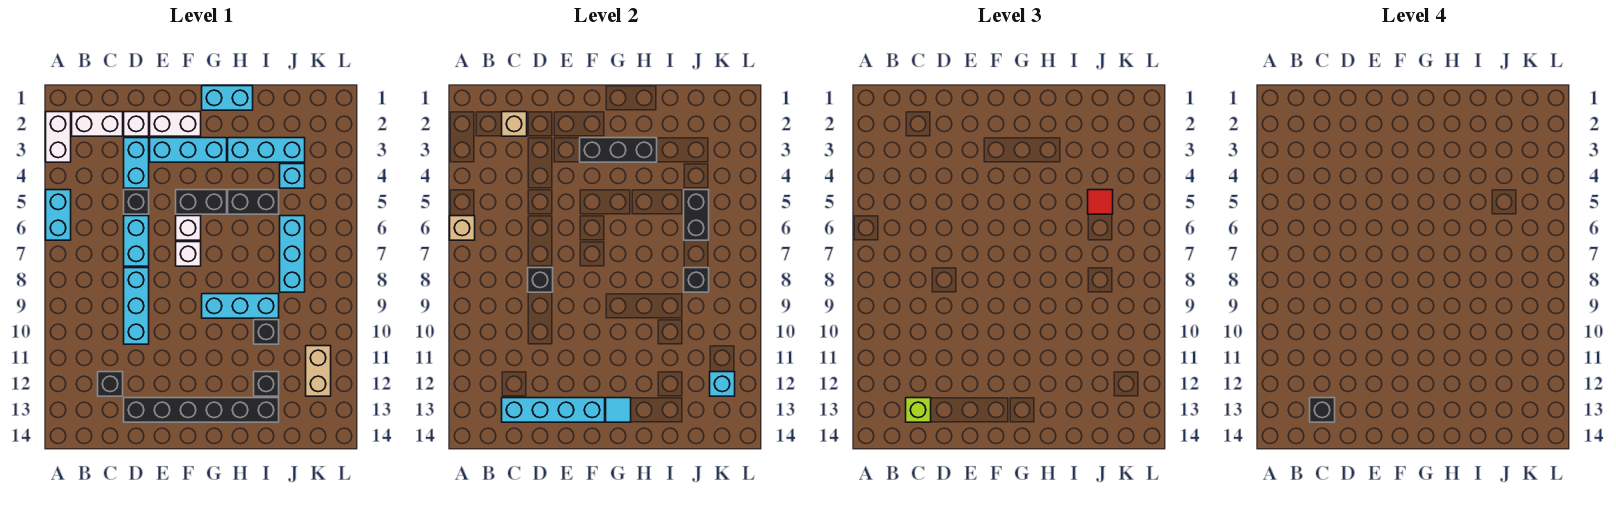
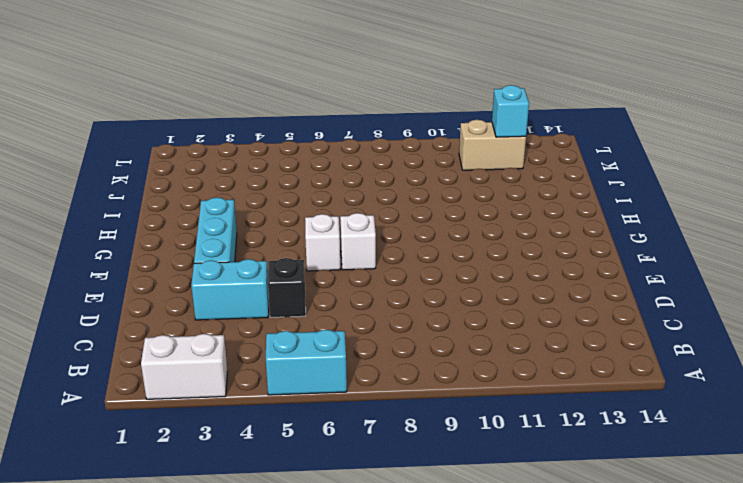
none -> white brick B2:C2 level 1
none -> black brick C12 level 1
none -> white brick D2 level 1
none -> cyan brick D6:D7 level 1

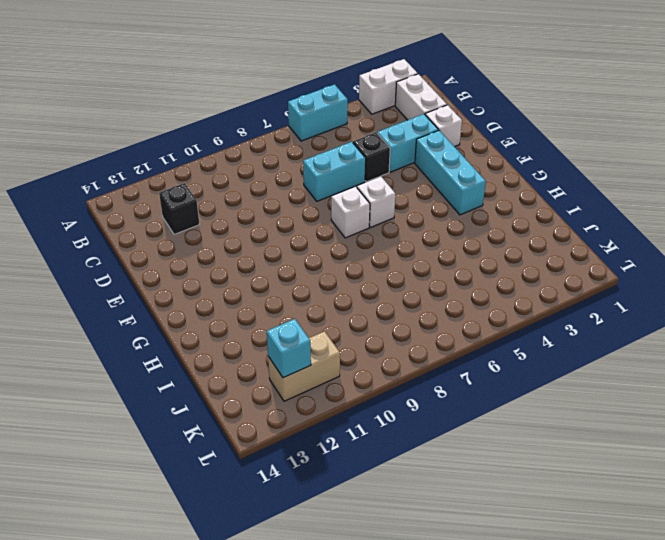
none -> cyan brick D8:D10 level 1
none -> black brick D13:I13 level 1
none -> white brick E2:F2 level 1
none -> black brick F5:G5 level 1

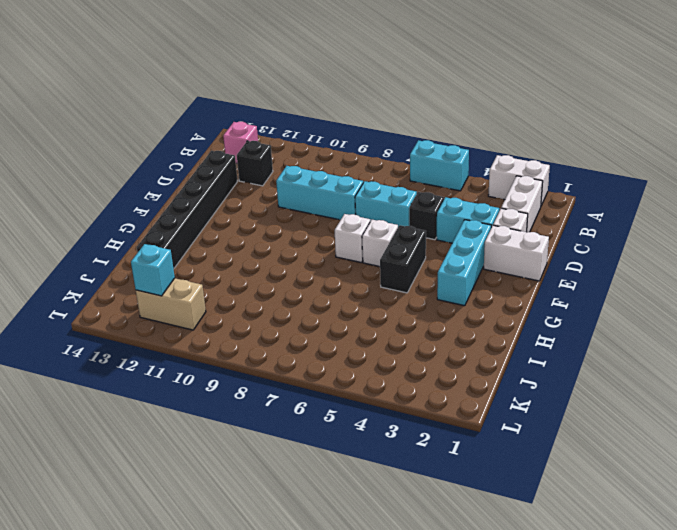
pink brick B13 level 1 -> none
white brick E1:E2 level 1 -> white brick E2:F2 level 1
none -> cyan brick G1:H1 level 1
none -> cyan brick G9:I9 level 1
none -> cyan brick H3:J3 level 1
none -> black brick H5:I5 level 1

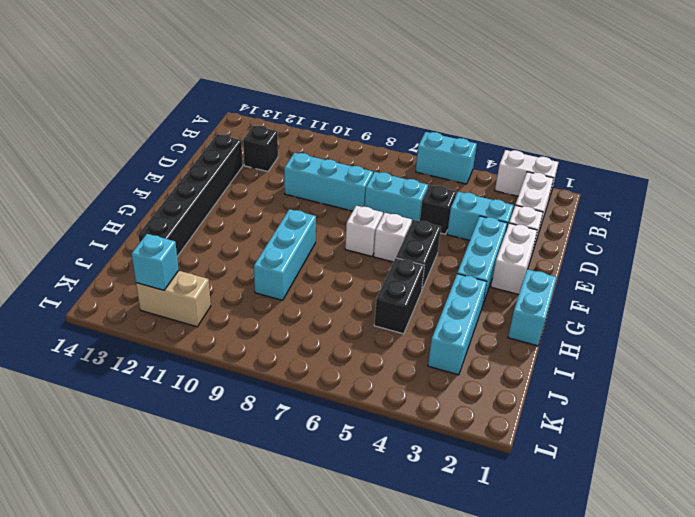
none -> black brick I10 level 1
none -> black brick I12 level 1
none -> cyan brick J4 level 1
none -> cyan brick J6:J8 level 1

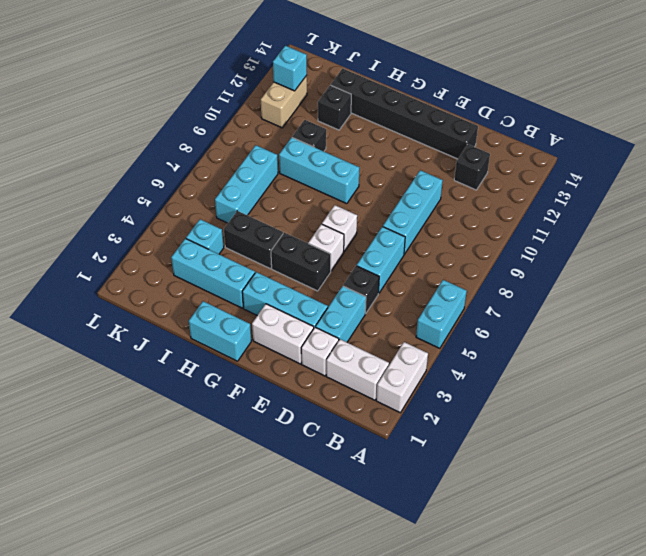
none -> tan brick A6 level 2
none -> tan brick C2 level 2
none -> cyan brick C13:F13 level 2
none -> black brick D8 level 2

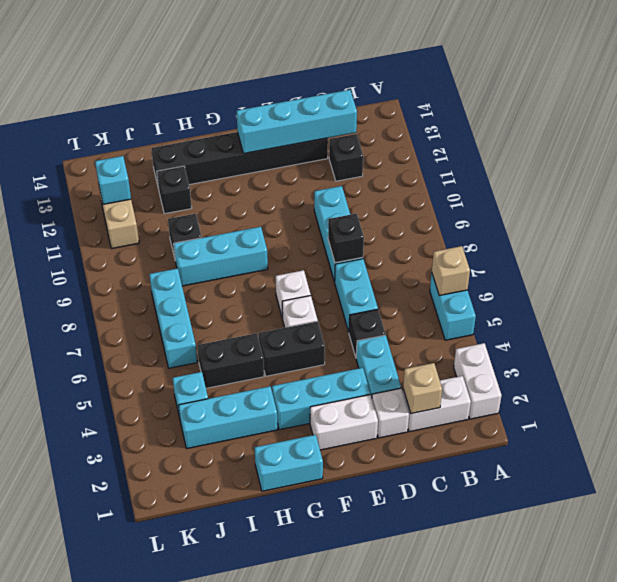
none -> black brick F3:H3 level 2
none -> cyan tile G13 level 2
none -> black brick J5:J6 level 2
none -> black brick J8 level 2

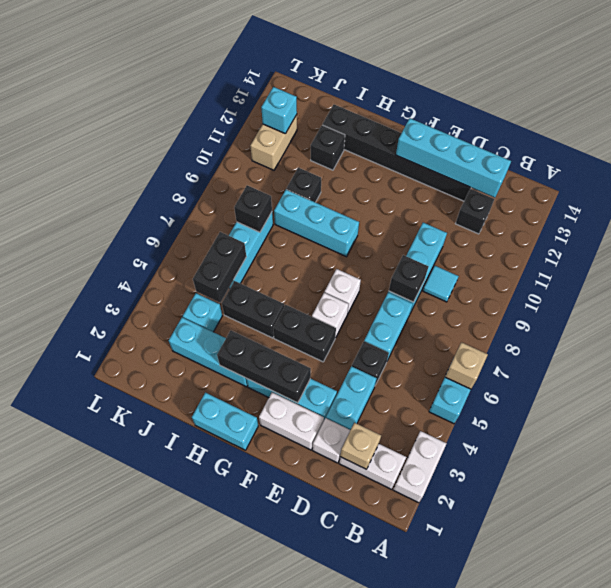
cyan tile C9 level 1 -> cyan tile G13 level 2
none -> lime brick C13 level 3
none -> red tile J5 level 3
none -> black brick C13 level 4

